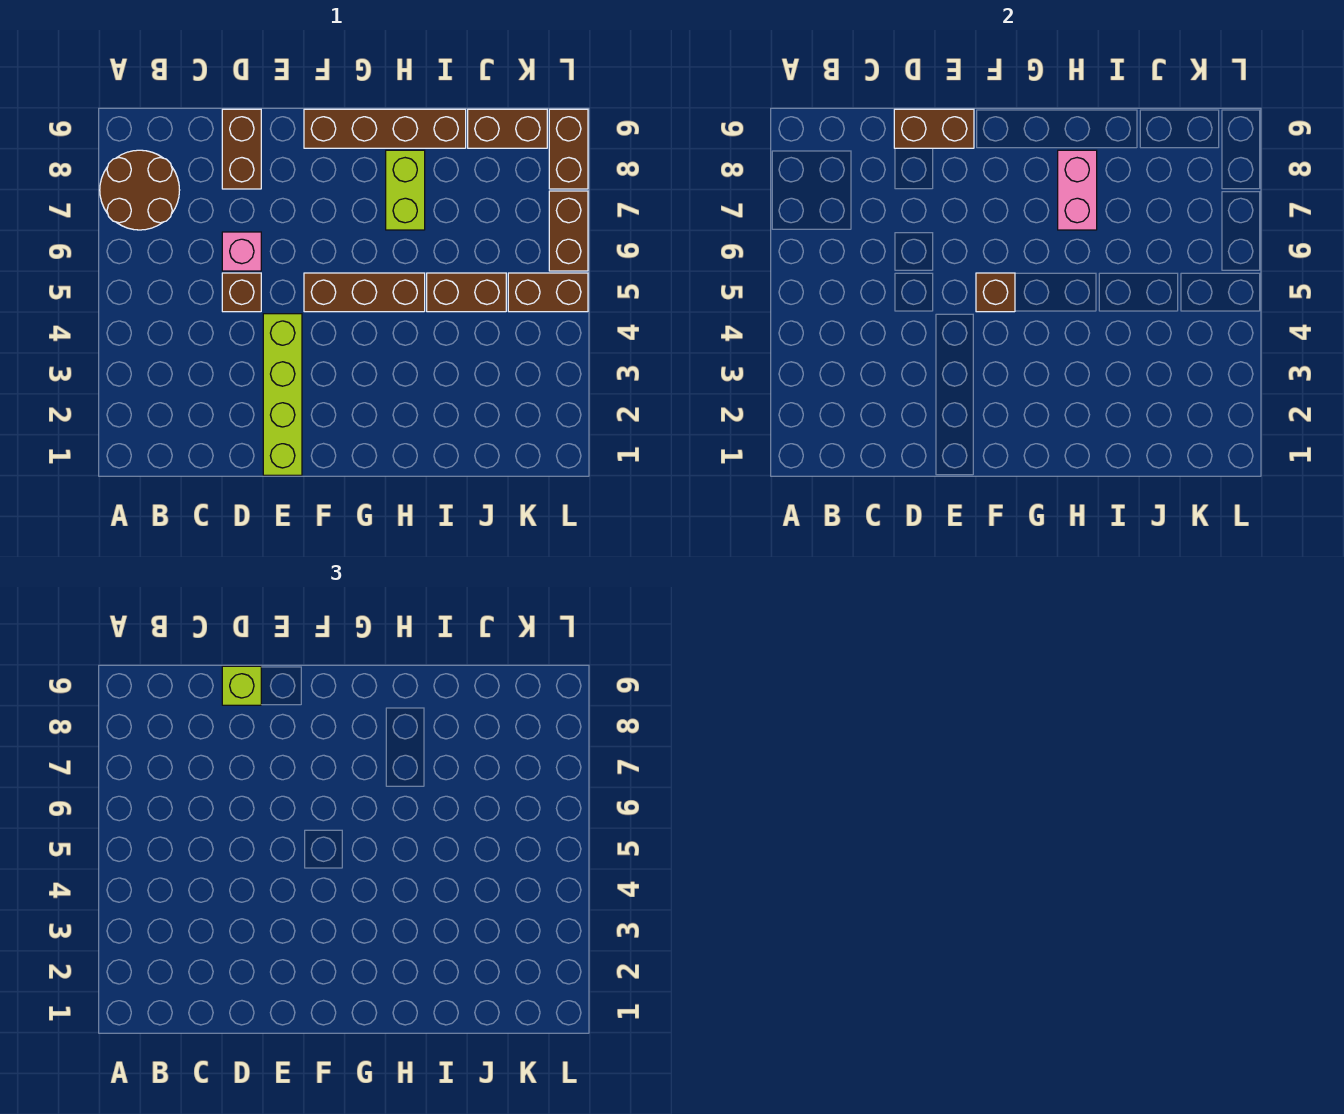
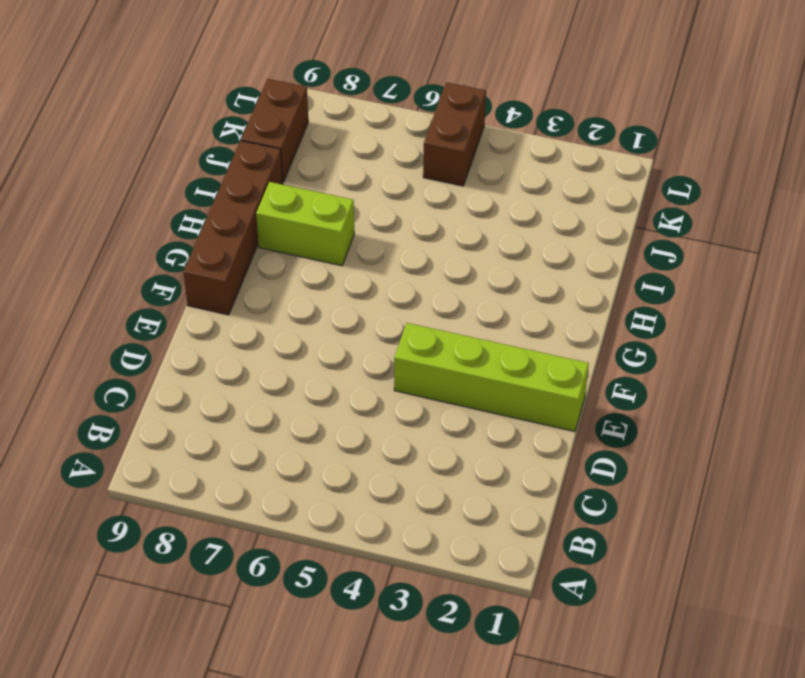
none -> brown round brick A7:B8 level 1
none -> brown brick D5 level 1
none -> pink brick D6 level 1

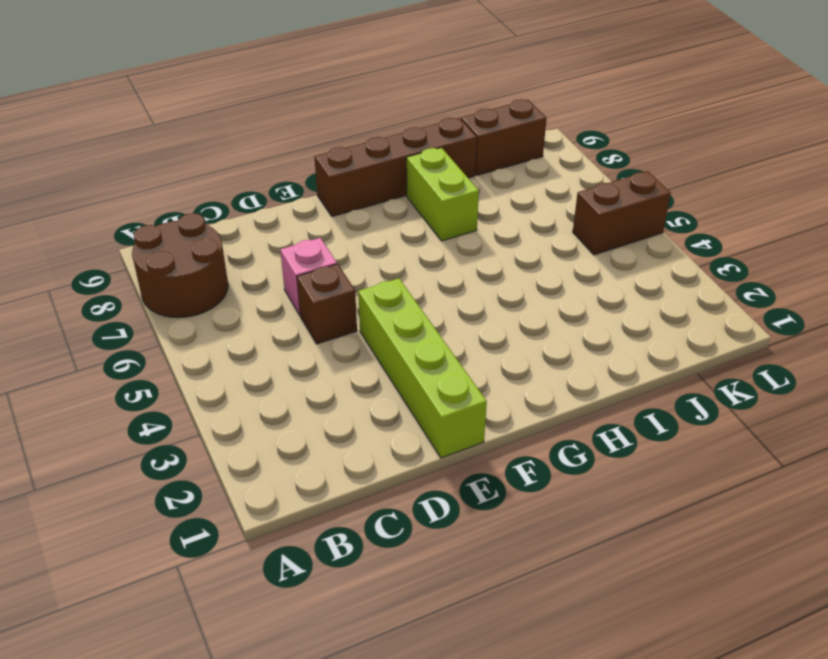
none -> brown brick D8:D9 level 1
none -> brown brick F5:H5 level 1
none -> brown brick I5:J5 level 1

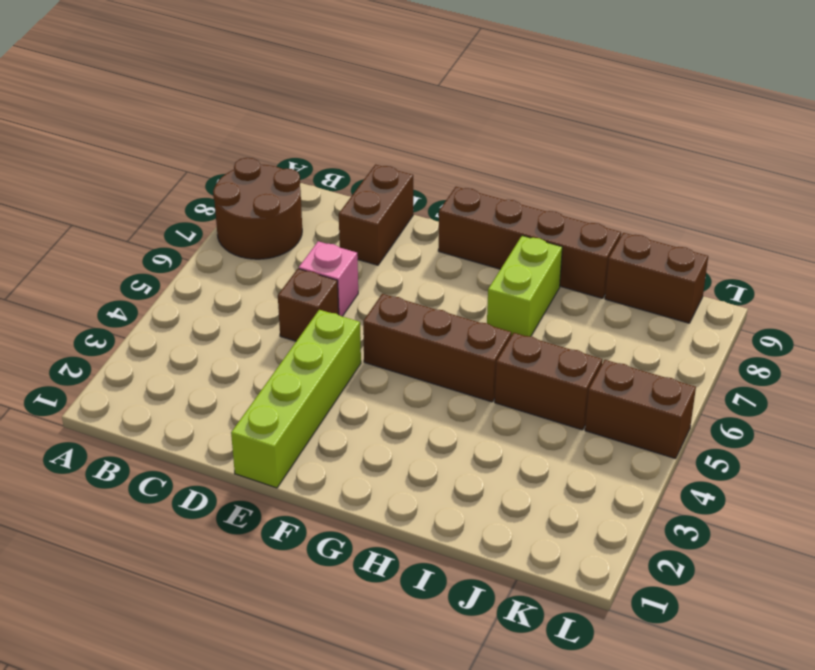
none -> brown brick L6:L7 level 1
none -> brown brick L8:L9 level 1
none -> brown brick D9:E9 level 2

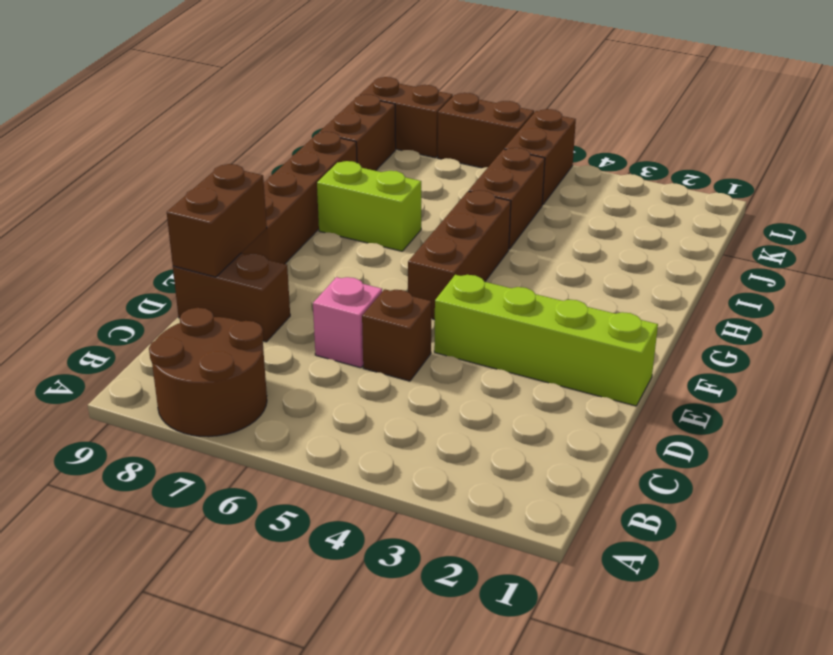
none -> brown brick F5 level 2
none -> pink brick H7:H8 level 2
none -> lime brick D9 level 3

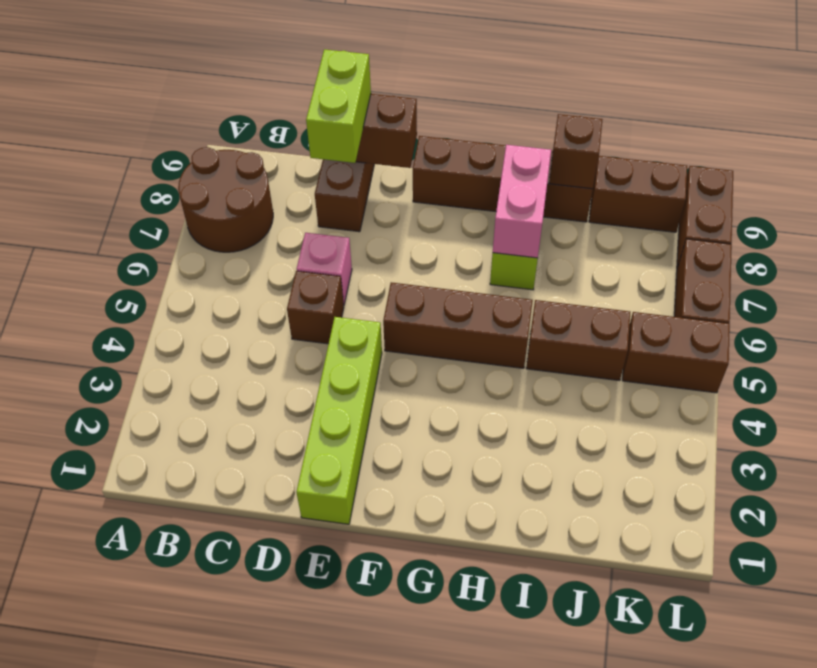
lime brick D8:D9 level 3 -> lime brick D9 level 3
brown brick I9 level 2 -> brown brick F5 level 2

